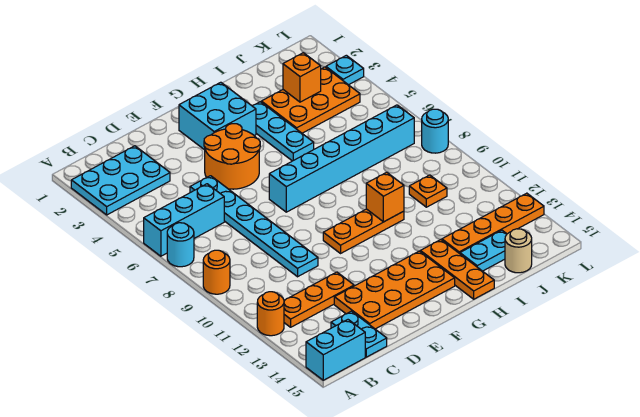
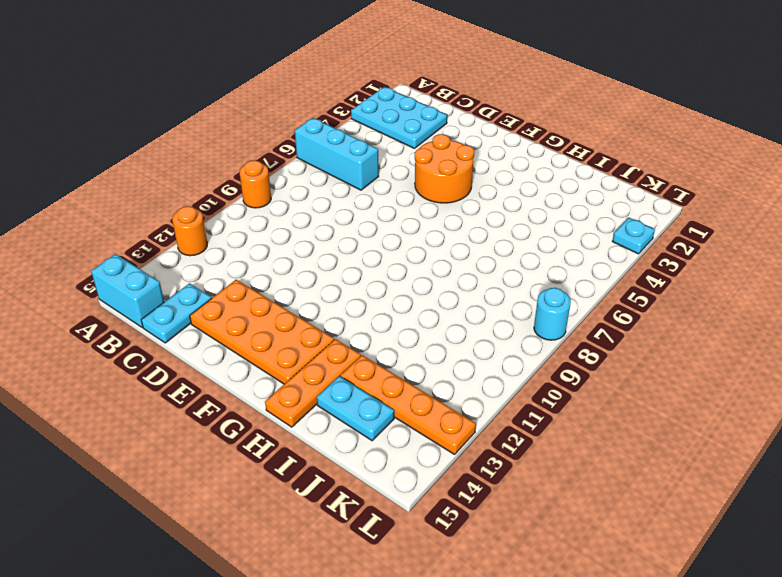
none -> cyan round brick A7 level 1
none -> orange plate B12:D12 level 1
none -> cyan plate D5:D10 level 1

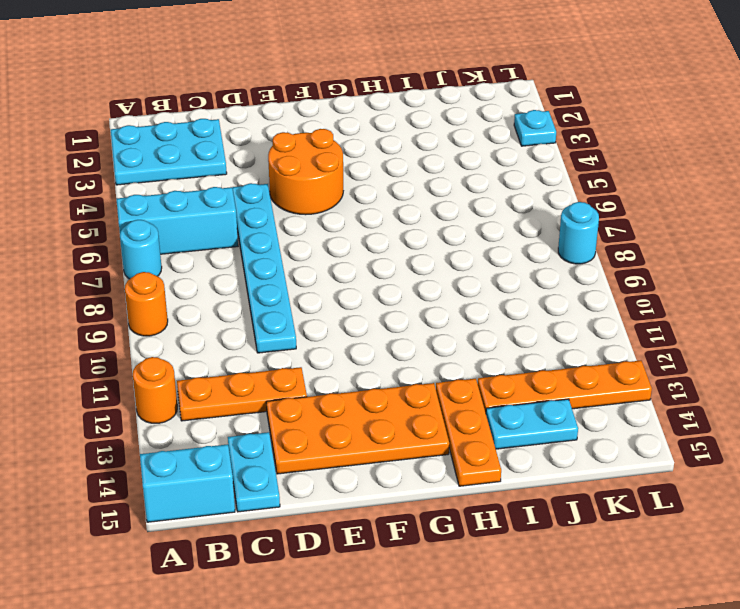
none -> cyan brick F2:G3 level 1
none -> cyan brick F7:K7 level 1
none -> orange plate F10:H10 level 1

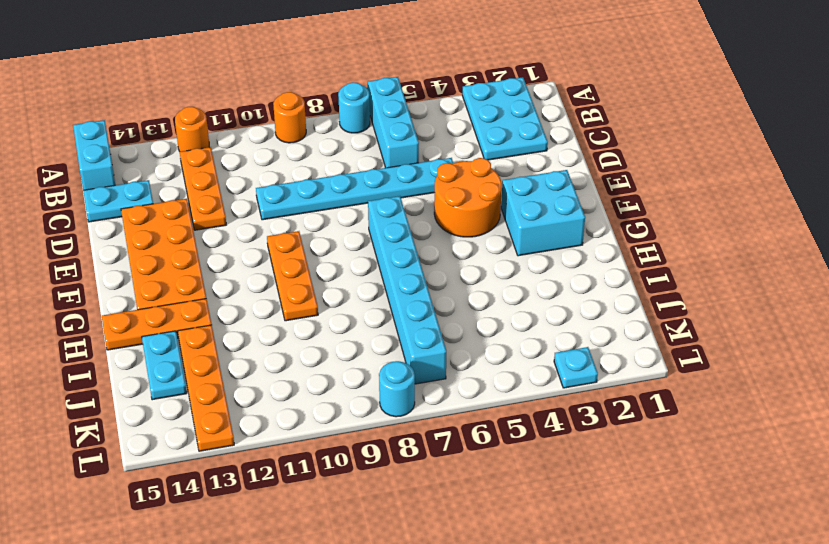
none -> cyan plate H3:H5 level 1
none -> orange plate I3:K4 level 1
none -> orange plate J10 level 1

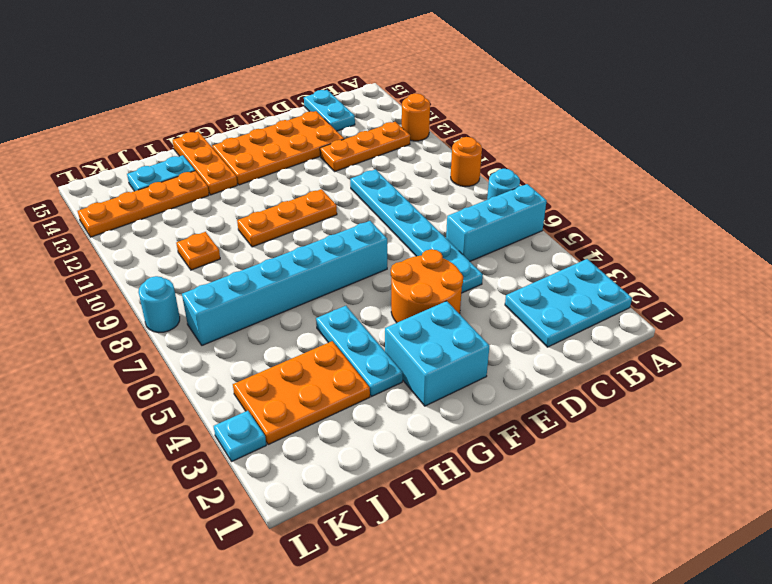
none -> cyan brick A15:B15 level 1
none -> tan round brick J15 level 1
none -> orange brick H10 level 2

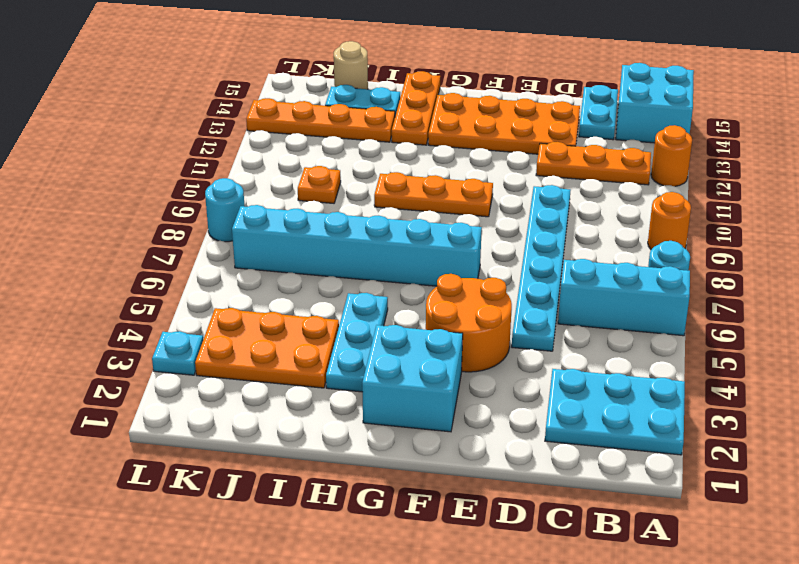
cyan brick A14:B15 level 1 -> cyan brick A15:B15 level 1
none -> orange brick H10 level 2
none -> orange brick J3 level 2

